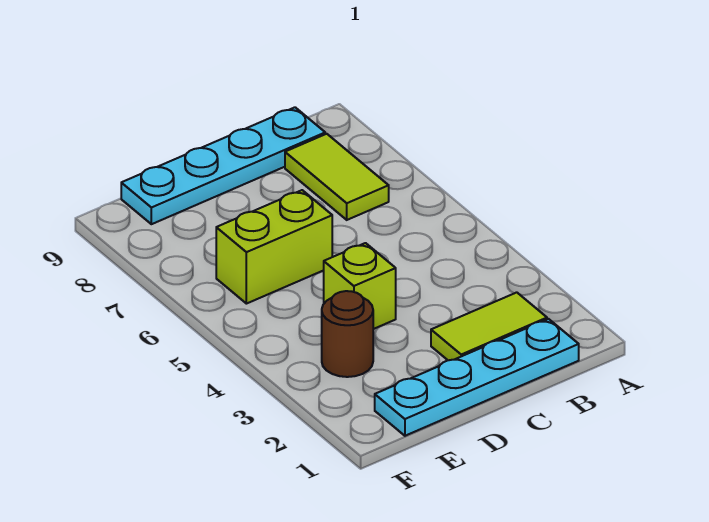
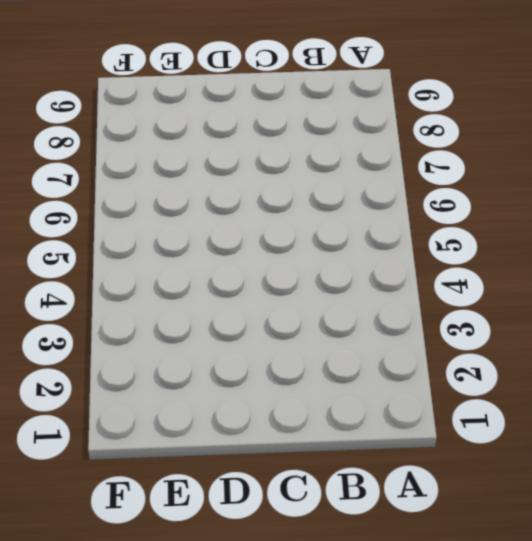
none -> cyan plate B1:E1 level 1
none -> lime tile B2:C2 level 1

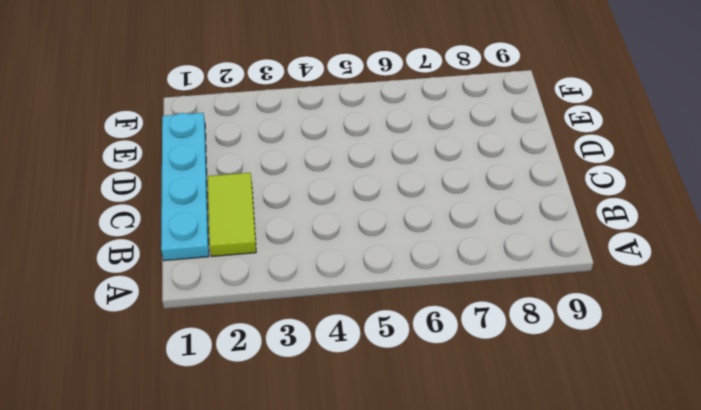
none -> lime tile B7:B8 level 1
none -> cyan plate B9:E9 level 1

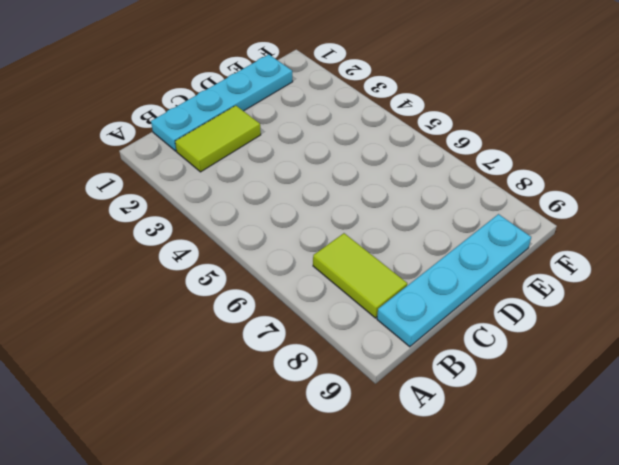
none -> lime brick D4 level 1
none -> lime brick D6:E6 level 1

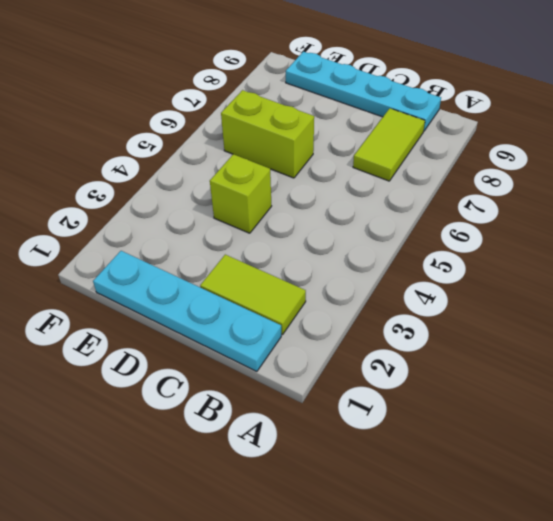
none -> brown round brick E3 level 1

